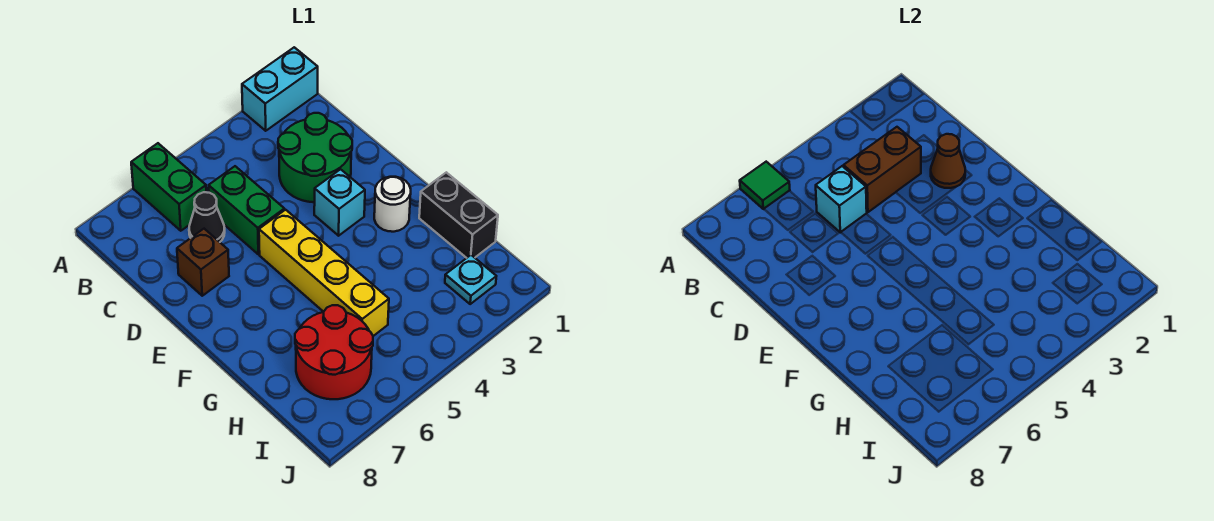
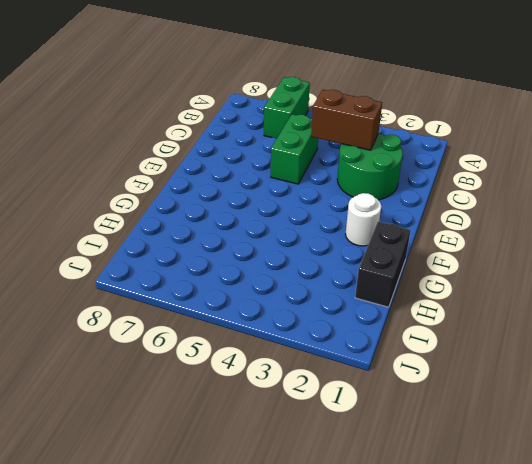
none -> cyan brick A1:A2 level 1
none -> black cone C6 level 1
none -> brown brick D7 level 1

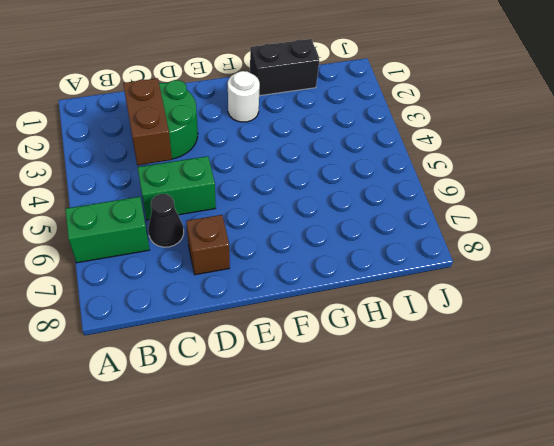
none -> cyan brick A1:A2 level 1
none -> cyan brick E3 level 1
none -> yellow brick E5:H5 level 1

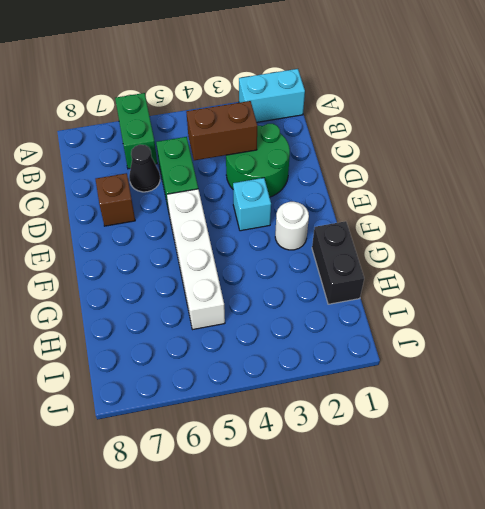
white brick E5:H5 level 1 -> yellow brick E5:H5 level 1
none -> red round brick H6:I7 level 1
none -> cyan plate I2 level 1
none -> green tile A6 level 2

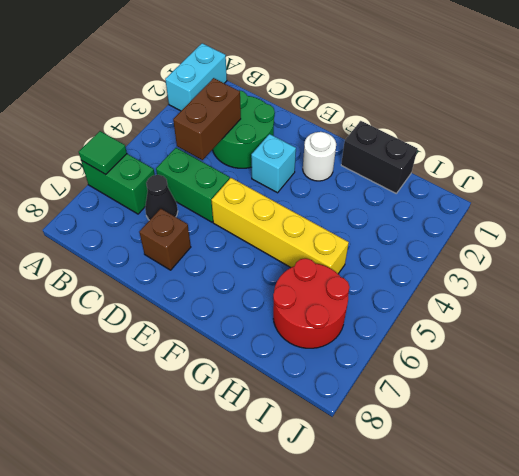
none -> cyan plate I2 level 1
none -> cyan brick C5 level 2
none -> brown cone D2 level 2

